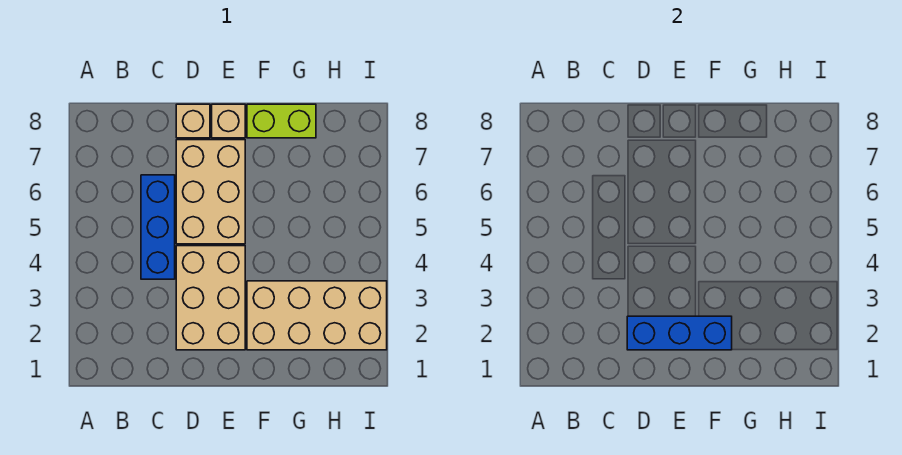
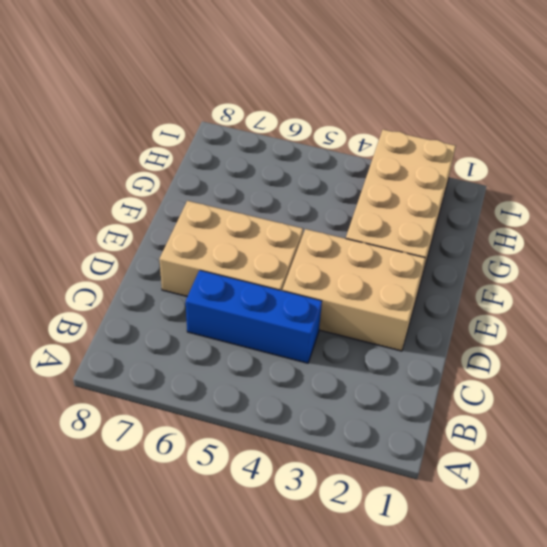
none -> tan brick D8 level 1
none -> tan brick E8 level 1

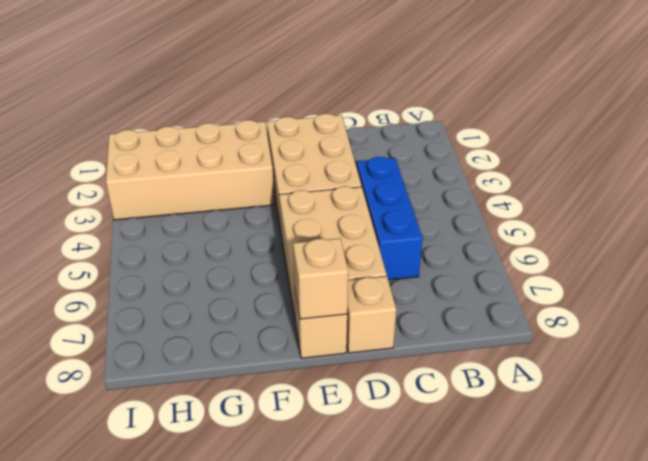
tan brick E8 level 2 -> none
none -> lime brick F8:G8 level 1
none -> blue brick D2:F2 level 2

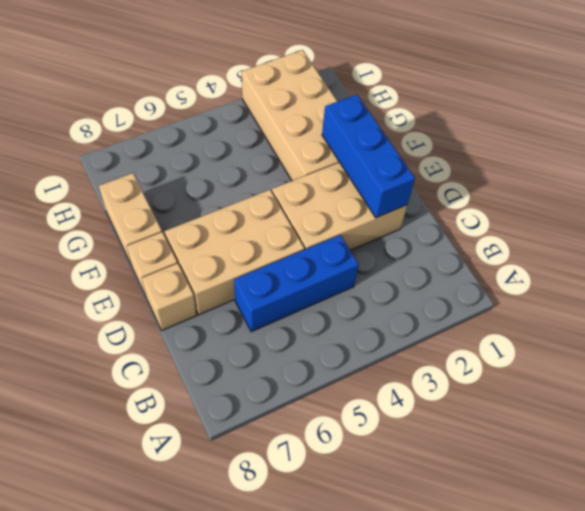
tan brick F8:G8 level 1 -> lime brick F8:G8 level 1

